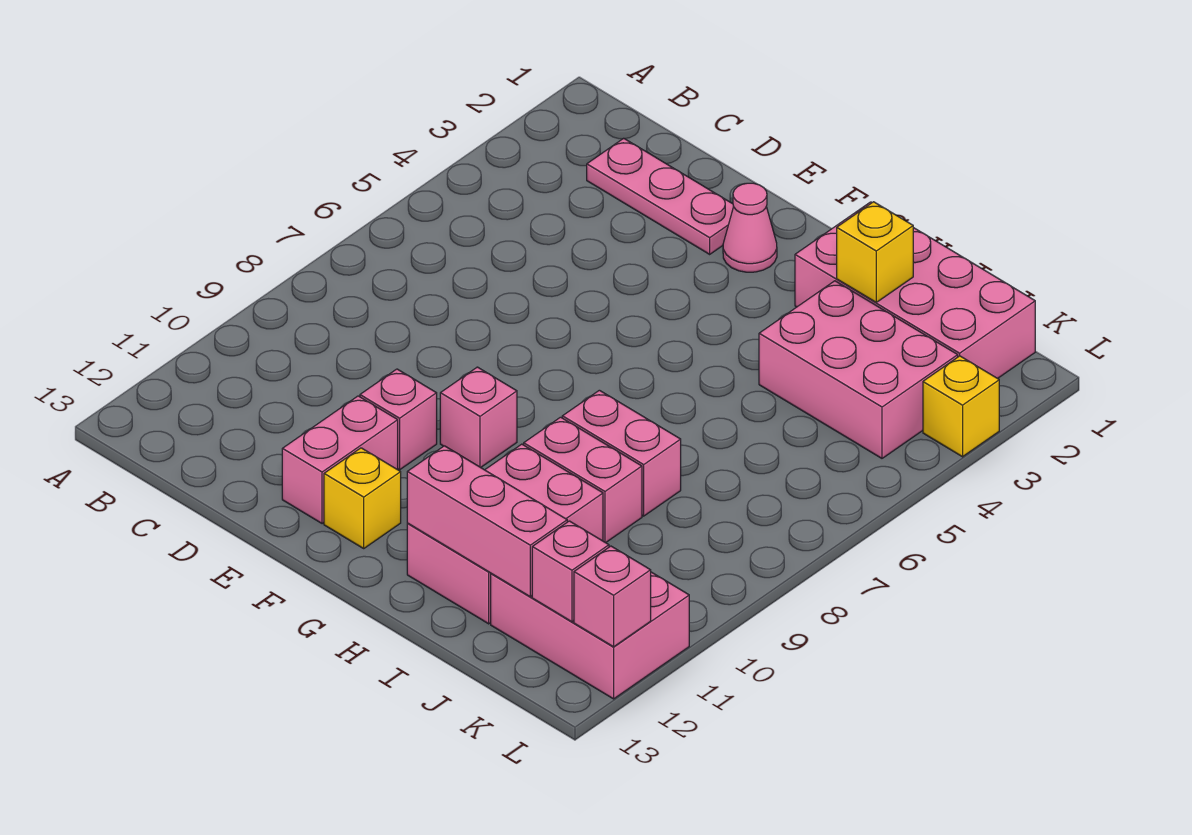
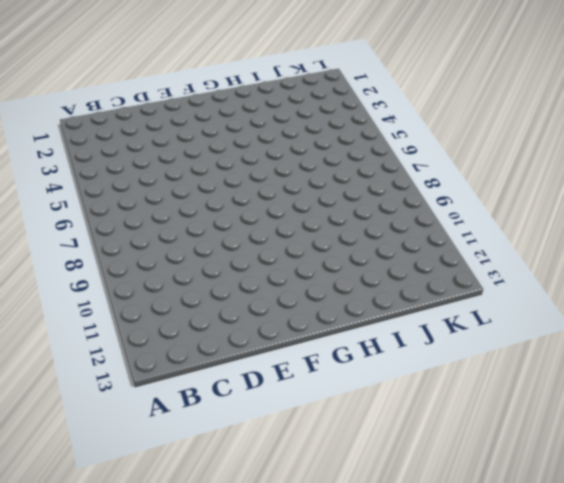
none -> pink plate C2:E2 level 1
none -> pink brick E10 level 1
none -> pink brick E11:E12 level 1

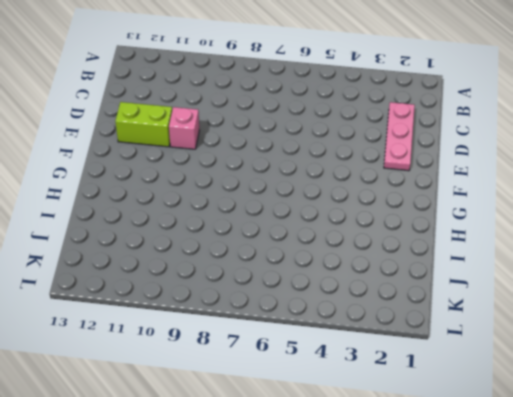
lime brick E11:E12 level 1 -> pink brick E11:E12 level 1
none -> pink cone F2 level 1
none -> pink brick F9 level 1
none -> yellow brick F12 level 1

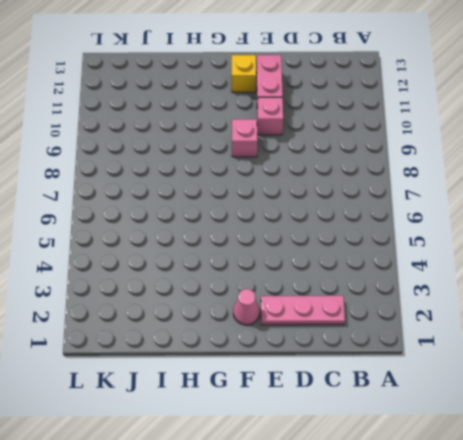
none -> pink brick H1:K2 level 1
none -> pink brick H8:I8 level 1
none -> pink brick H9:I9 level 1

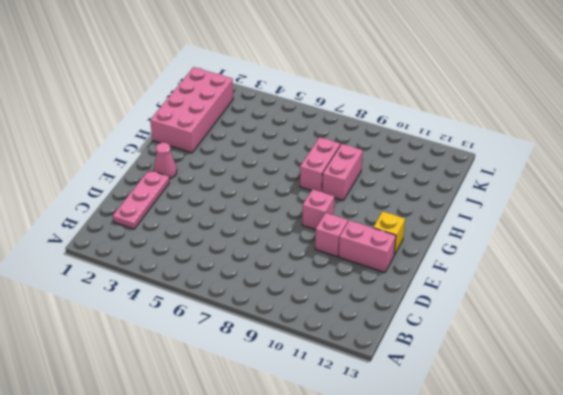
none -> pink brick H10:I12 level 1
none -> pink brick I3:K4 level 1
none -> pink brick J11:L12 level 1

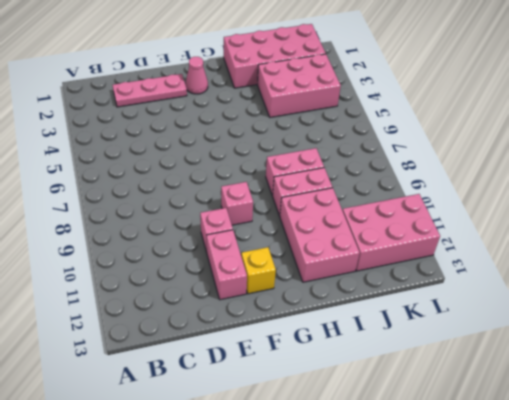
none -> yellow brick L3 level 1
none -> pink brick H12:J12 level 2
none -> yellow brick I2 level 2

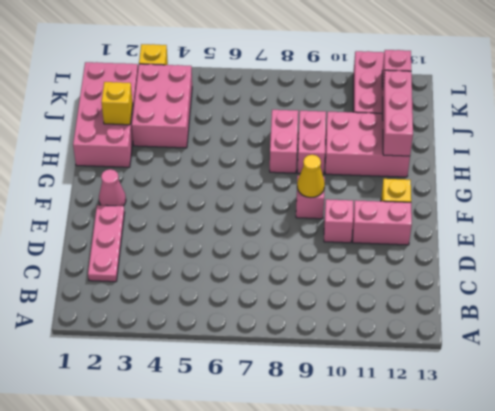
yellow cone F9 level 2 -> none
none -> pink brick L12 level 2

